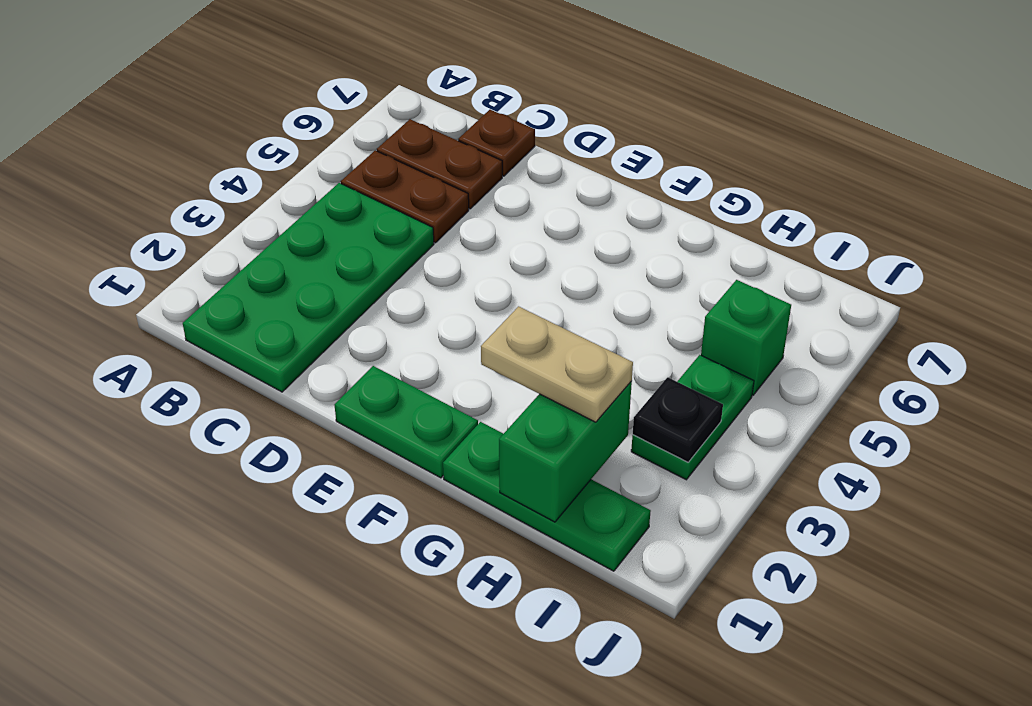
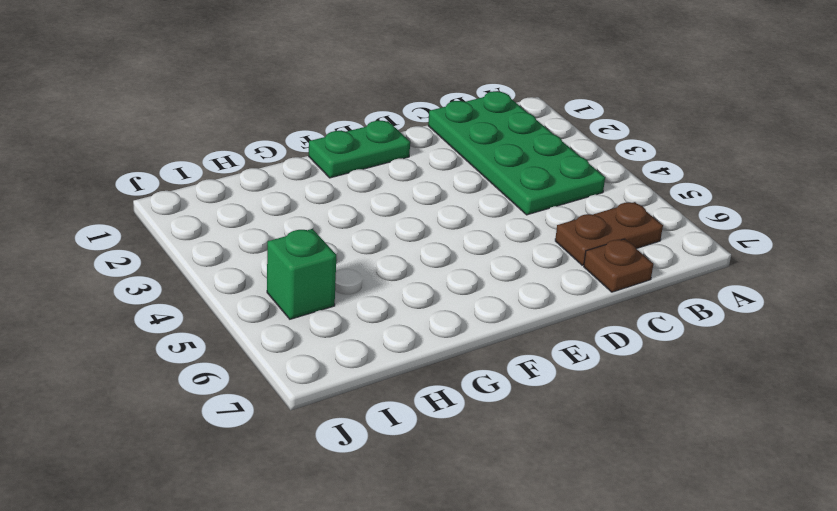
none -> brown plate B5:C5 level 1
none -> green plate G1:I1 level 1

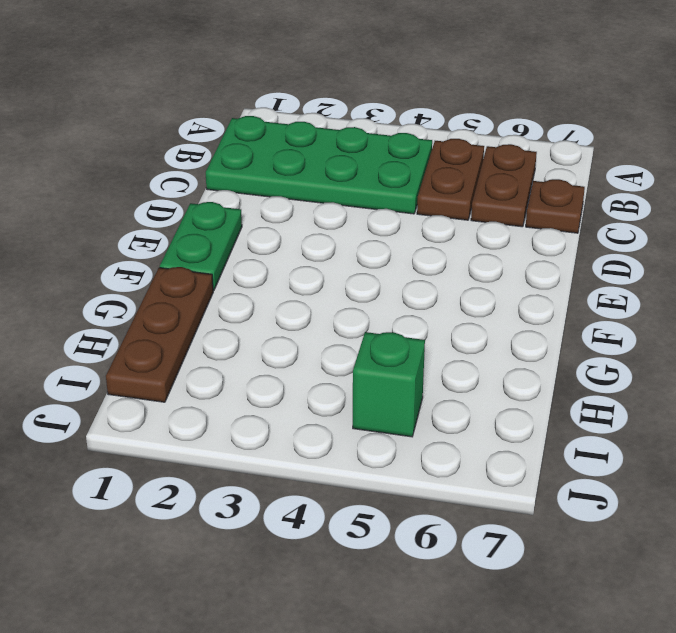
brown plate G1:I1 level 1 -> green plate G1:I1 level 1
none -> green plate I3:I4 level 1
none -> green brick H1:H2 level 2

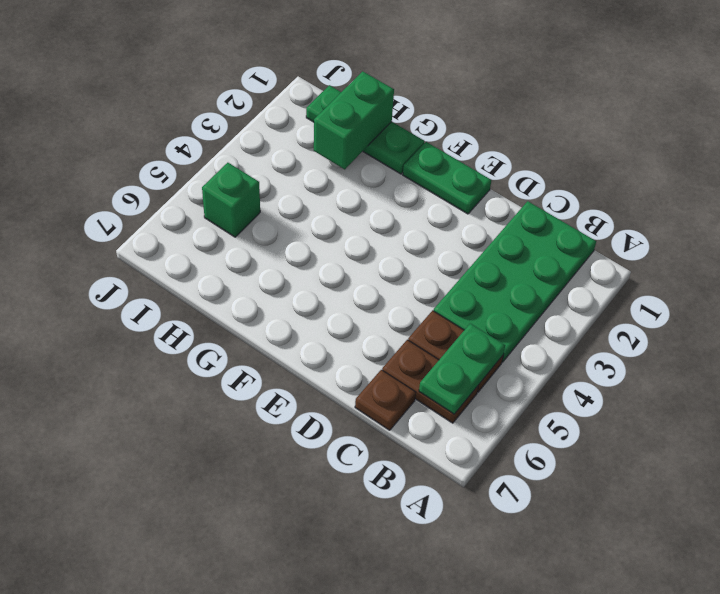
green plate B5:B6 level 2 -> green plate I3:I4 level 1
none -> black plate I3 level 2
none -> tan plate G2:H2 level 3

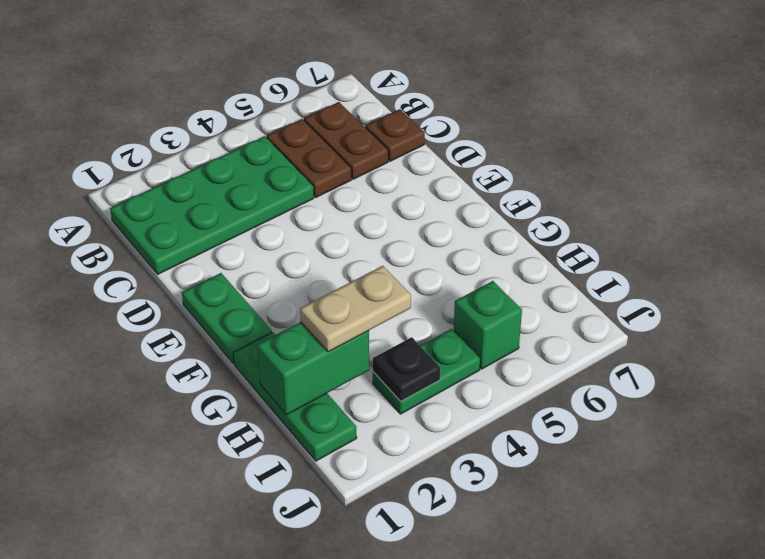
tan plate H2:H3 level 3 -> tan plate G2:H2 level 3

